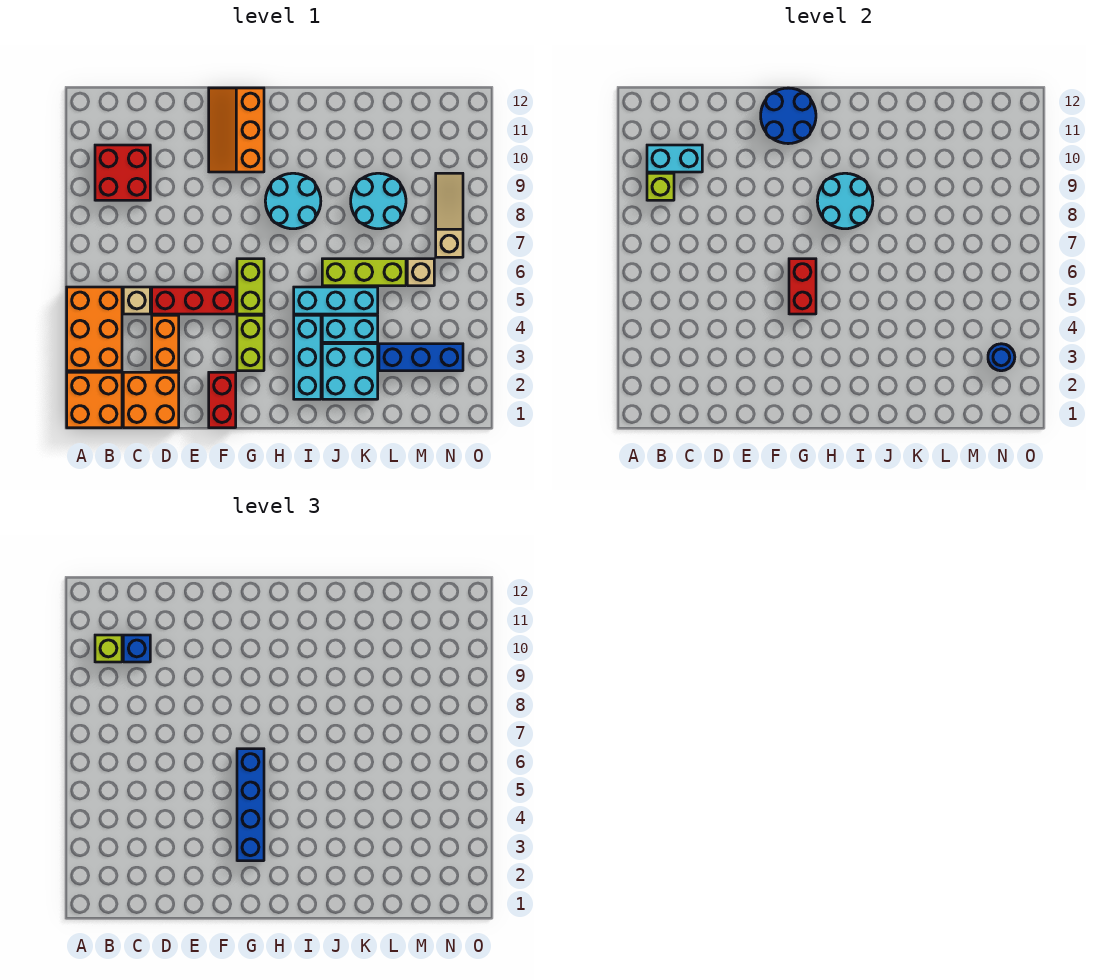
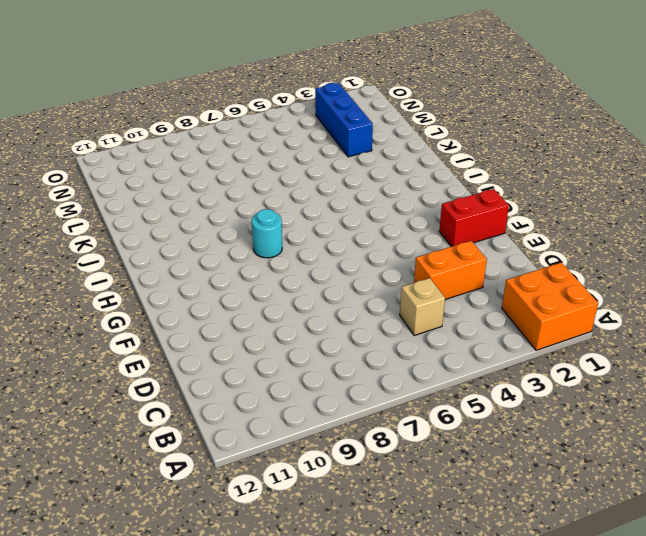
cyan round brick H8 level 1 -> cyan round brick H8:I9 level 1
none -> orange brick A3:B5 level 1
none -> red brick B9:C10 level 1
none -> orange brick C1:D2 level 1
none -> red brick D5:F5 level 1

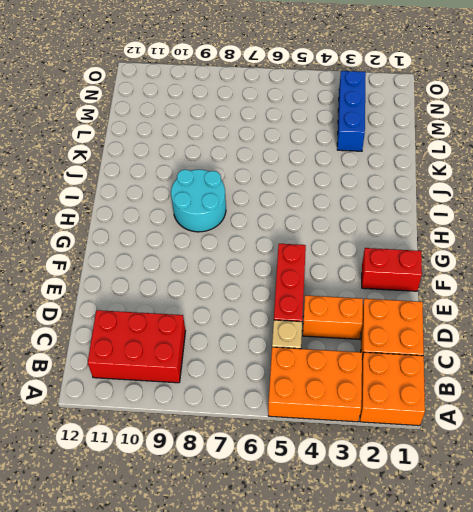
red brick B9:C11 level 1 -> red brick B9:C10 level 1
none -> orange slope F10:G12 level 1 top G
none -> lime brick G3:G4 level 1
none -> lime brick G5:G6 level 1
none -> cyan brick I2:I4 level 1

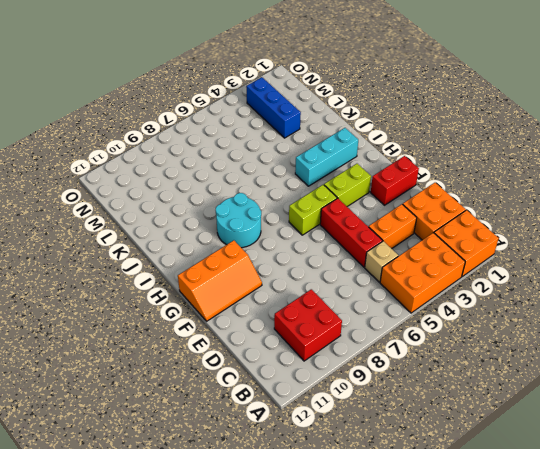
none -> cyan brick I5:K5 level 1
none -> cyan brick J2:K3 level 1
none -> cyan brick J4:K4 level 1
none -> lime brick J6:L6 level 1

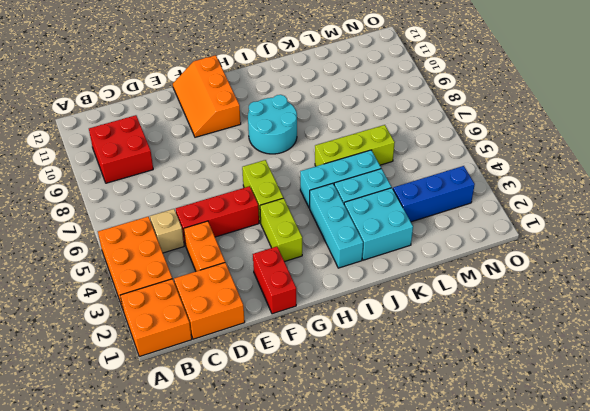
none -> cyan round brick K8:L9 level 1
none -> tan brick M6 level 1
none -> tan slope N7:N9 level 1 top 7
none -> lime brick B9 level 2

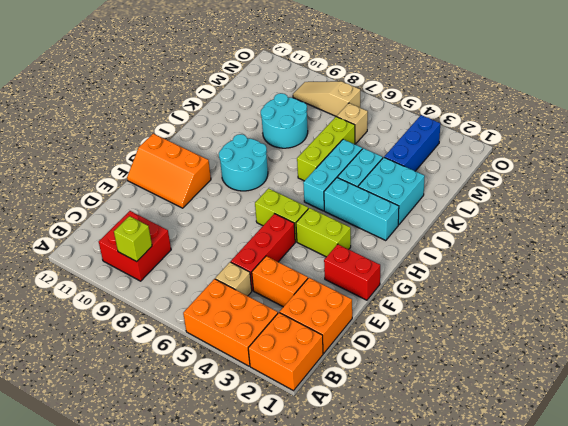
none -> cyan brick B10:C10 level 2
none -> blue round brick F11:G12 level 2
none -> red brick G5:G6 level 2
none -> cyan round brick H8:I9 level 2

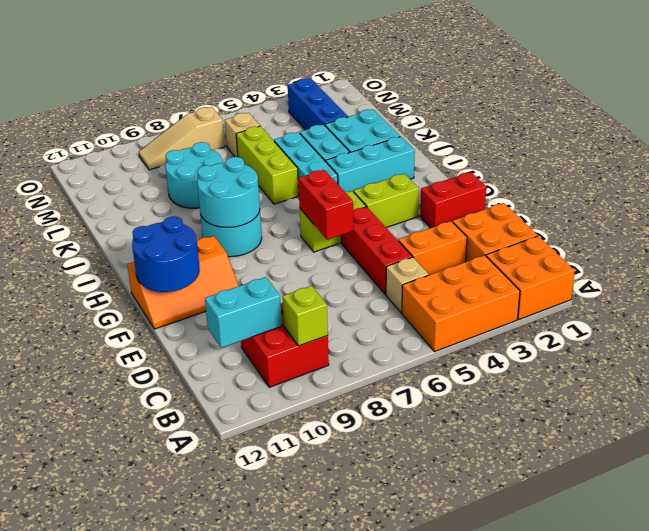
cyan brick C10:C11 level 2 -> cyan brick B10:C10 level 2
red brick F6:G6 level 2 -> red brick G5:G6 level 2
none -> blue round brick N3 level 2
none -> lime brick B10 level 3
none -> blue brick C10 level 3
none -> blue brick G3:G6 level 3

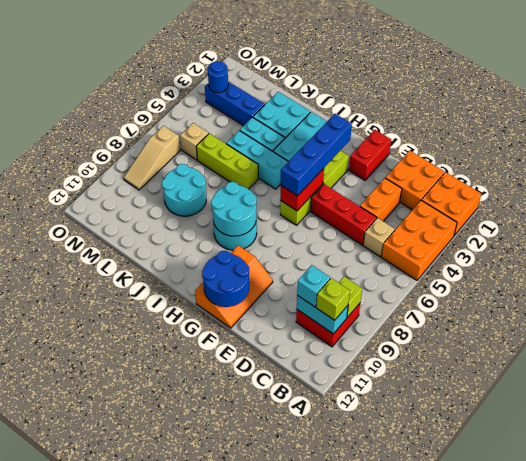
cyan brick C10 level 3 -> blue brick C10 level 3

